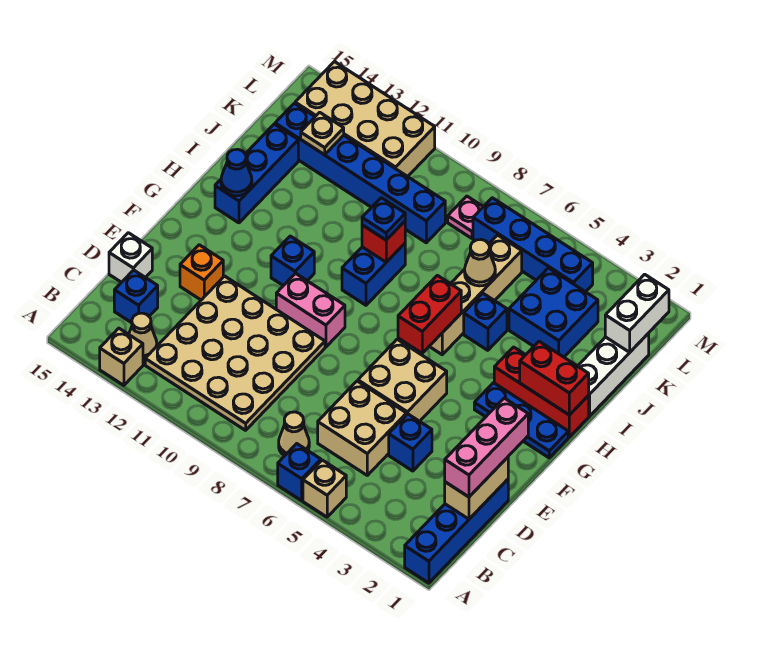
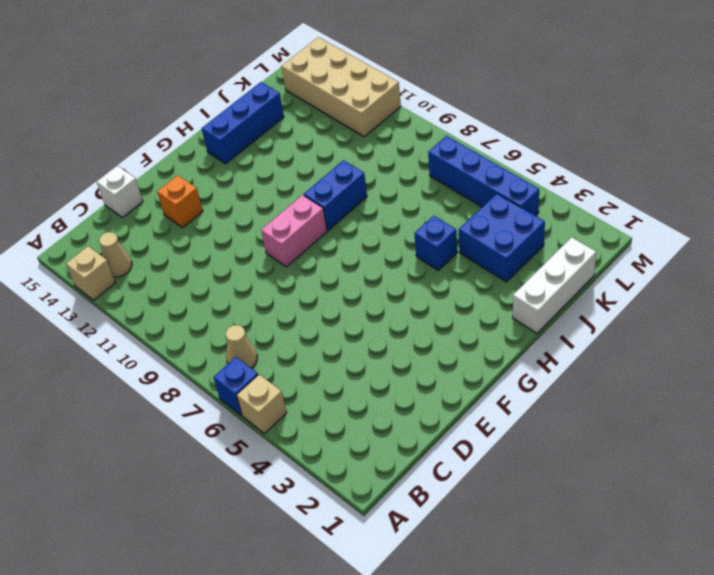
pink brick F9:G9 level 1 -> pink brick F9:F10 level 1
none -> blue brick A1:D1 level 1
none -> tan plate B9:E12 level 1
none -> tan brick C5:D6 level 1
none -> blue brick C14 level 1

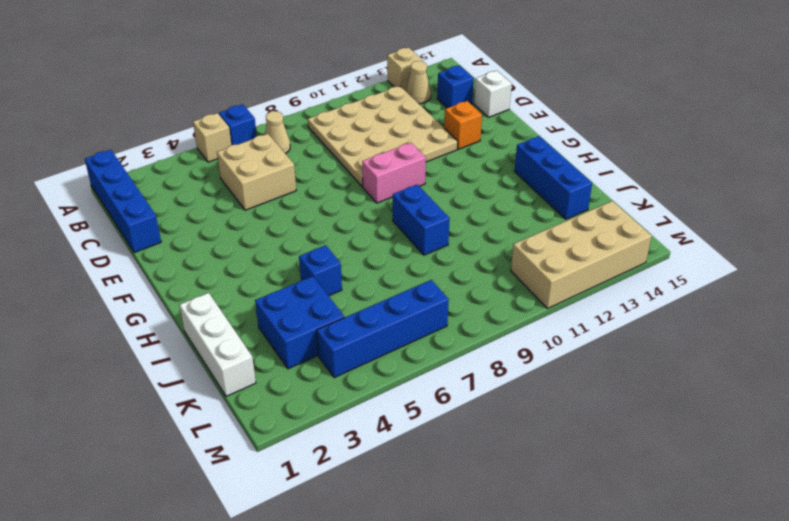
none -> blue brick D4 level 1
none -> tan brick E5:F6 level 1
none -> blue plate G1:G3 level 1
none -> blue brick G11 level 1

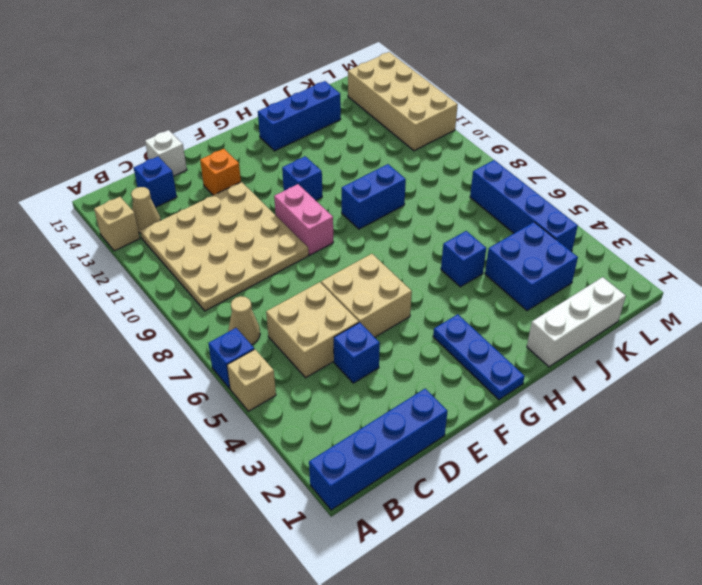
none -> red brick H1:H3 level 1
none -> tan brick H6:K6 level 1
none -> blue brick K9:K14 level 1
none -> pink plate L8 level 1

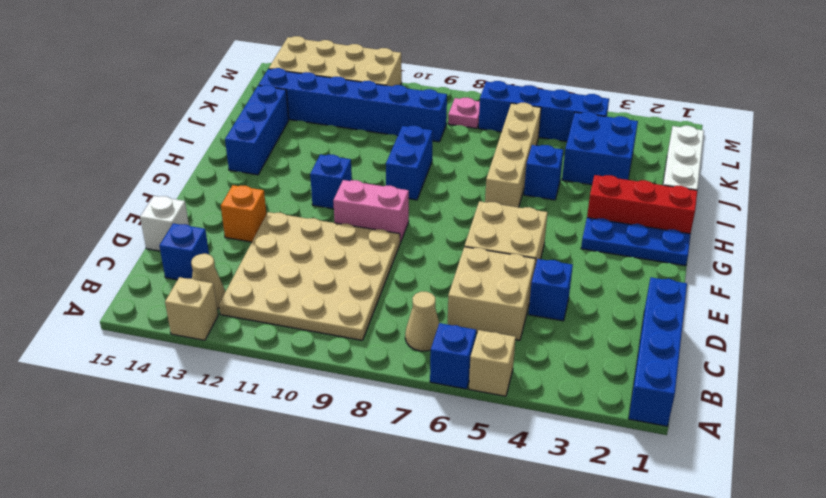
none -> tan brick C1:D1 level 2
none -> red brick G6:H6 level 2
none -> red brick H1:H2 level 2
none -> blue cone H14 level 2

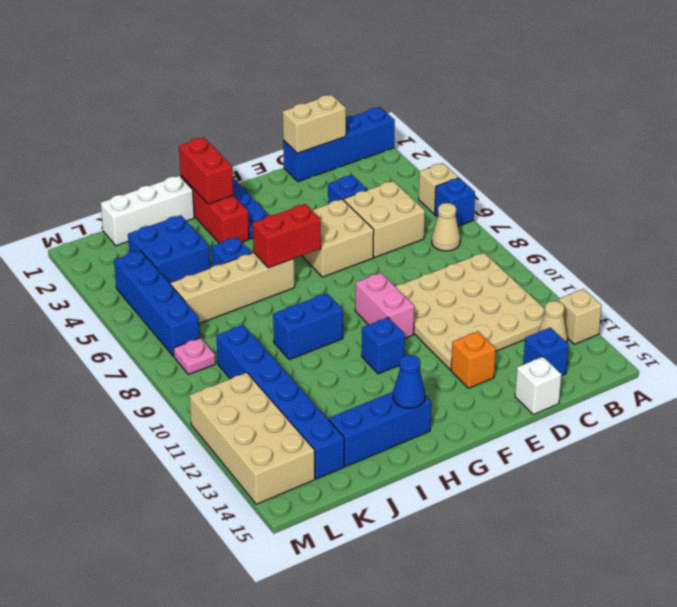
none -> red brick I9 level 2
none -> tan cone J6 level 2
none -> white brick K1:L1 level 2
none -> tan plate K13 level 2

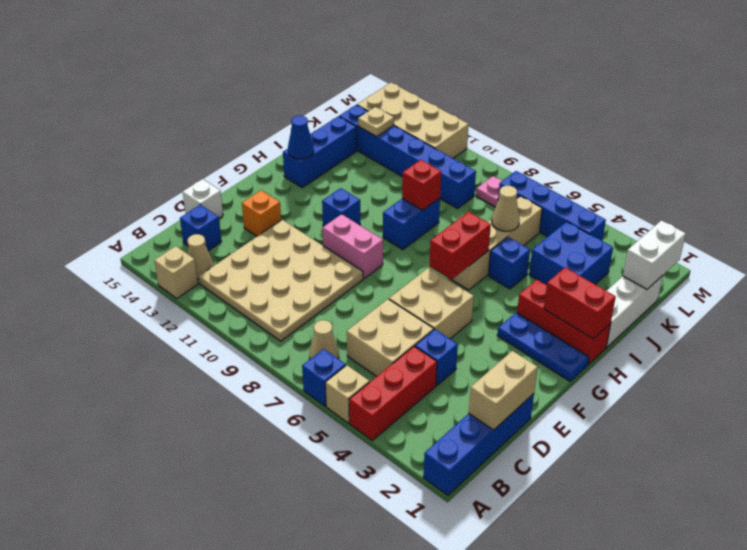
red brick A4:C4 level 1 -> none
none -> pink brick C1:E1 level 3
none -> blue plate I9 level 3

